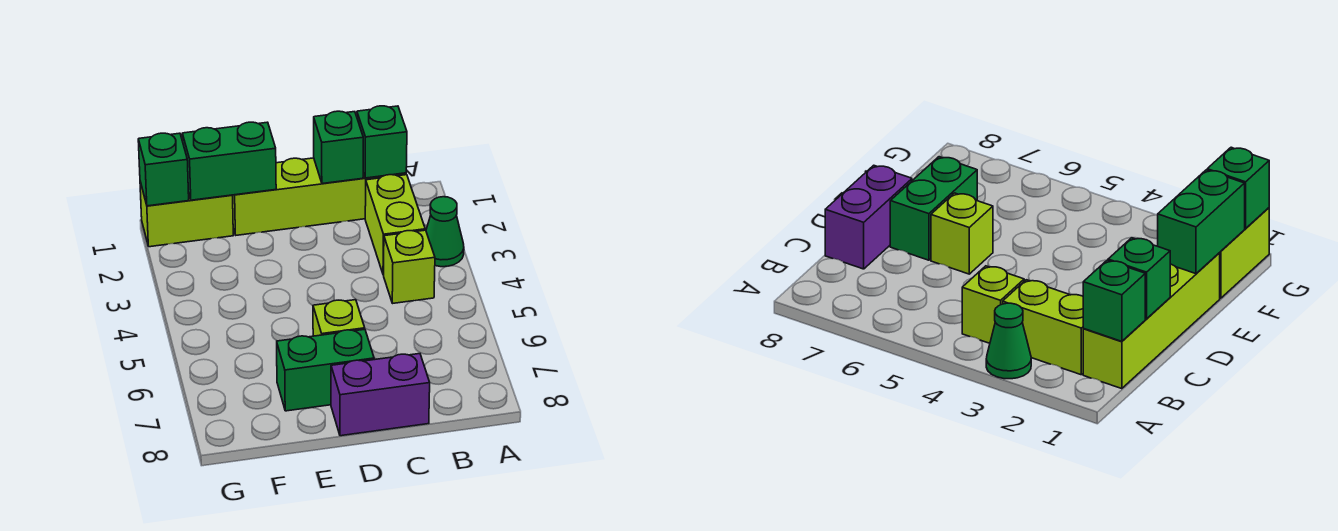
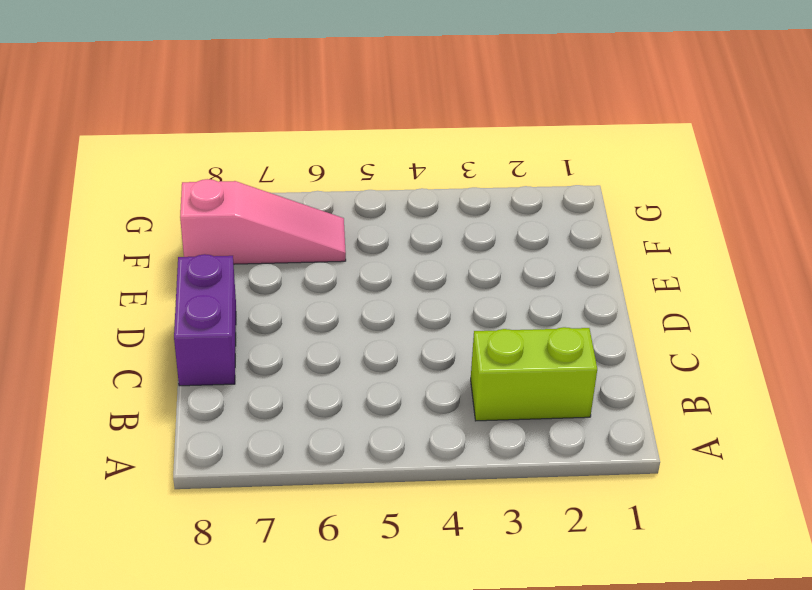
pink slope F6:F8 level 1 top 8 -> none
none -> green cone A3 level 1
none -> lime brick B1:E1 level 1
none -> lime brick B4 level 1

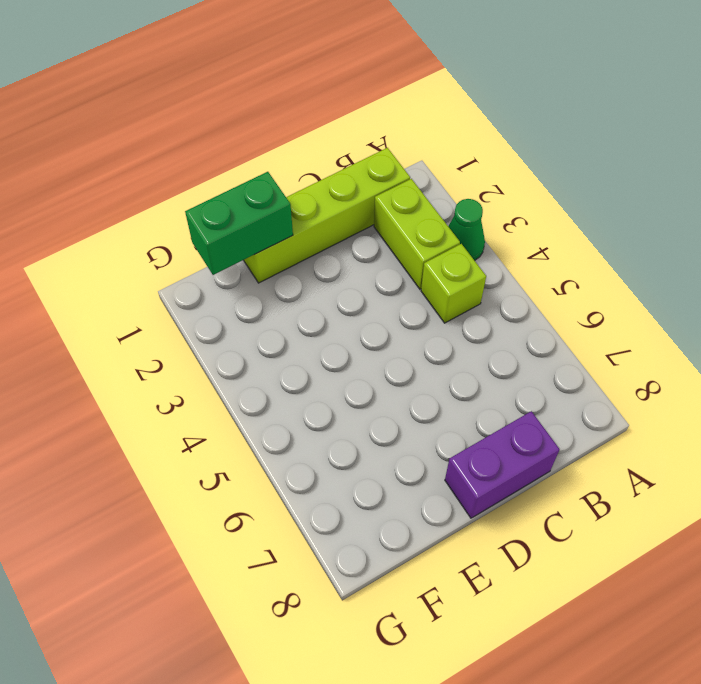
none -> lime brick D6 level 1
none -> green brick D7:E7 level 1
none -> lime brick F1:G1 level 1

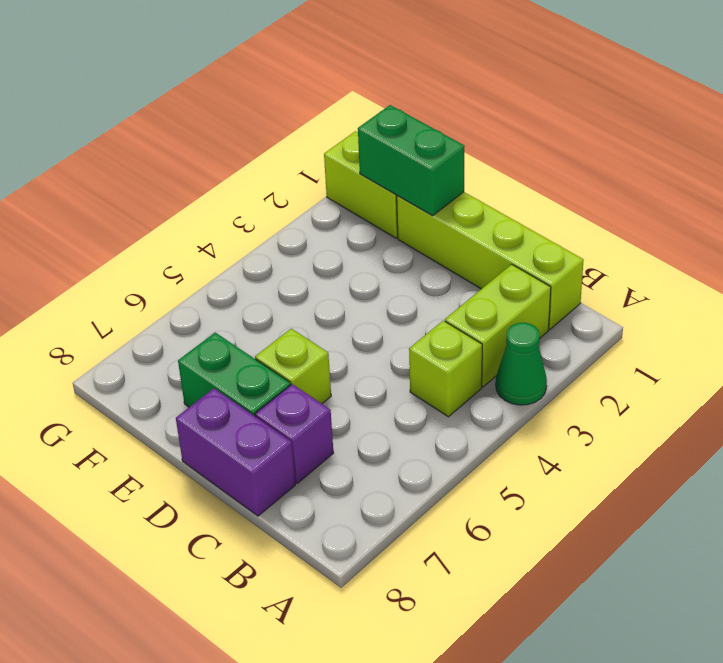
purple brick C7 level 1 -> none
none -> green brick B1 level 2
none -> green brick C1 level 2
none -> green brick G1 level 2

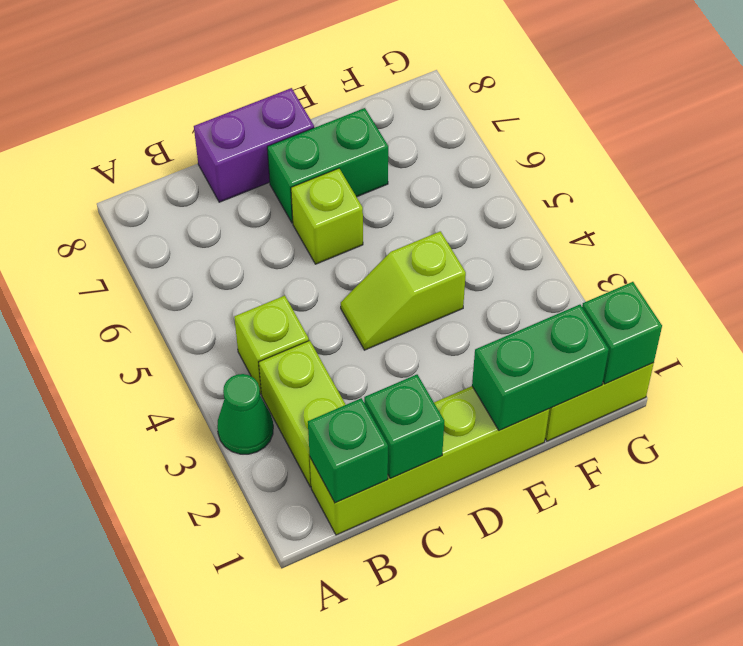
lime slope D4:E4 level 1 top E -> none

